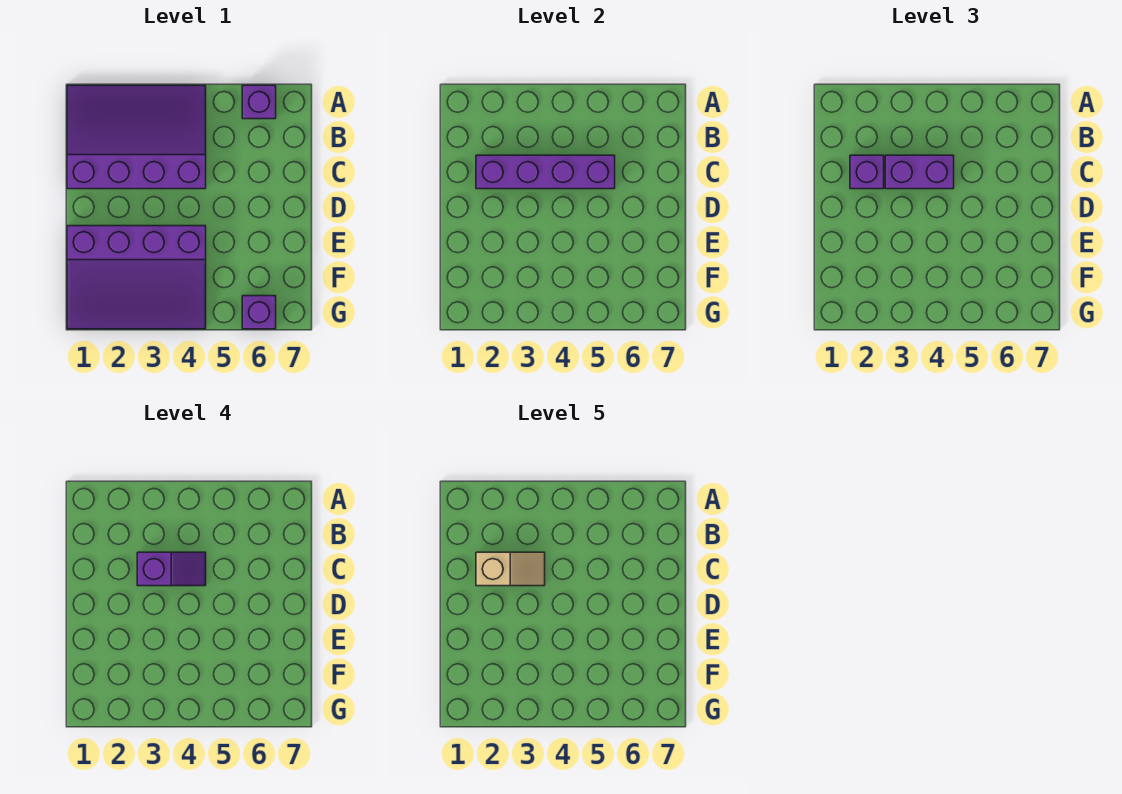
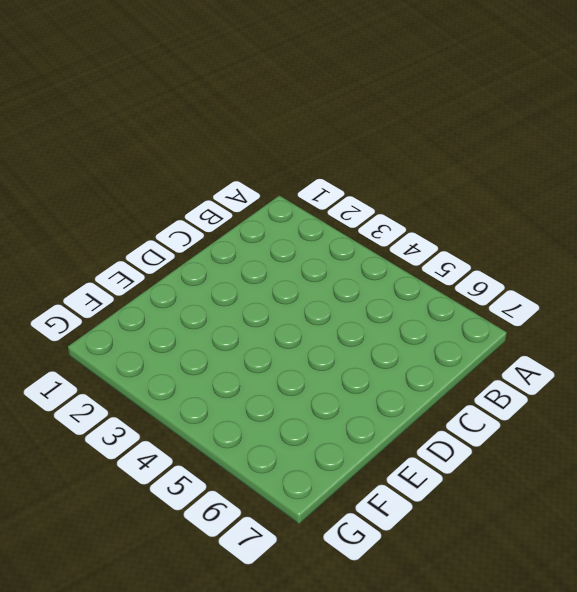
none -> purple slope A1:C4 level 1 top C
none -> purple brick A6 level 1

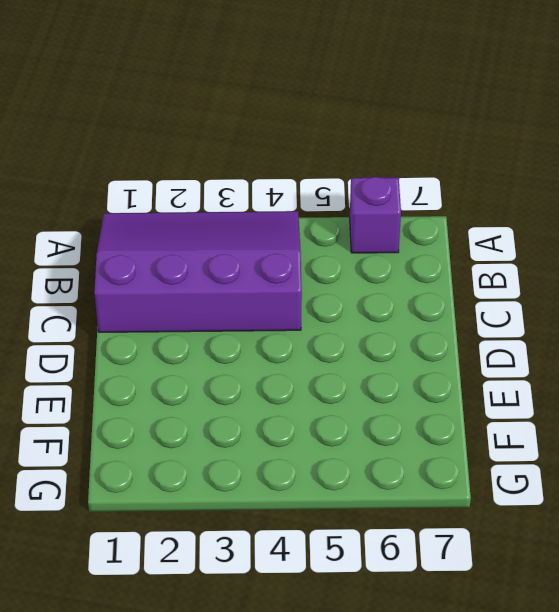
none -> purple slope E1:G4 level 1 top E
none -> purple brick G6 level 1

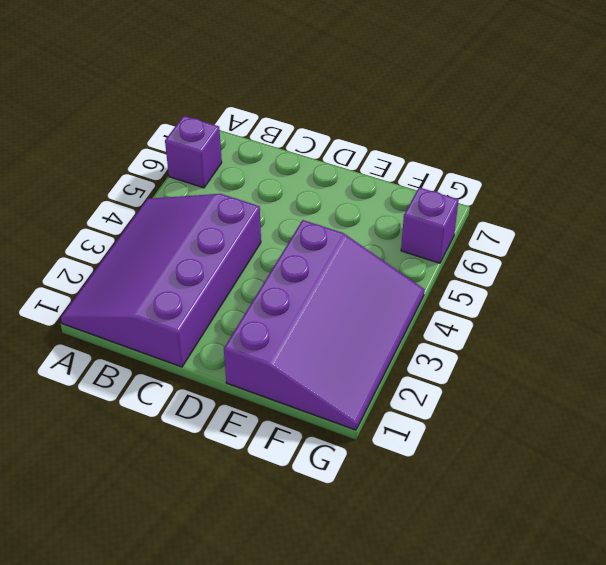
none -> purple brick C2:C5 level 2
none -> purple brick C2 level 3

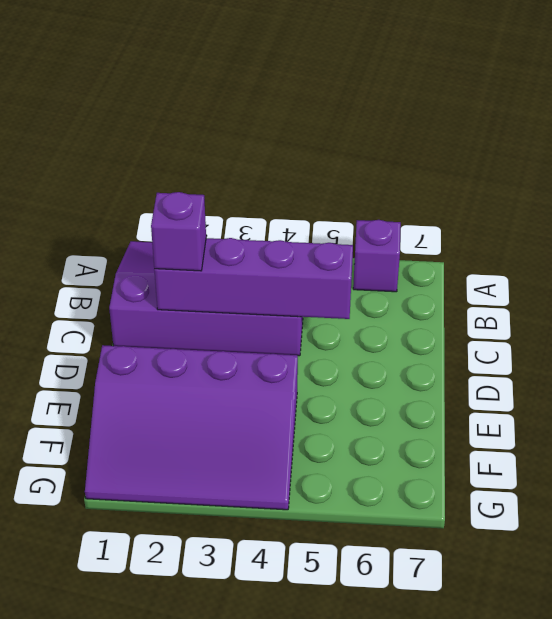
none -> purple brick G6 level 1
none -> purple brick C3:C4 level 3

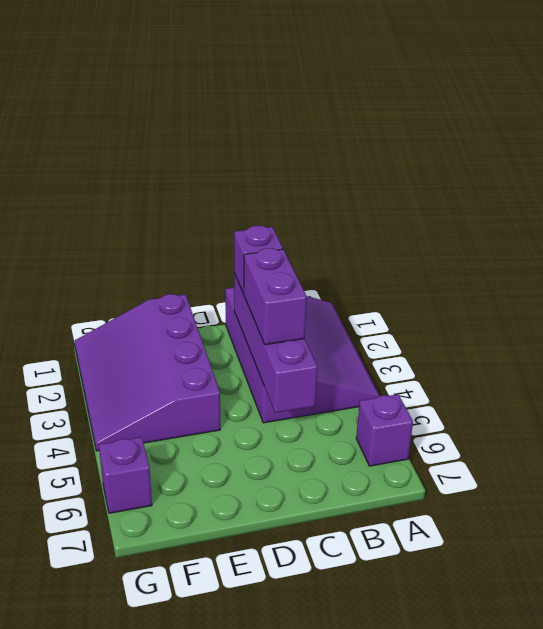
none -> purple slope C3:C4 level 4 top 3
none -> tan slope C2:C3 level 5 top 2

